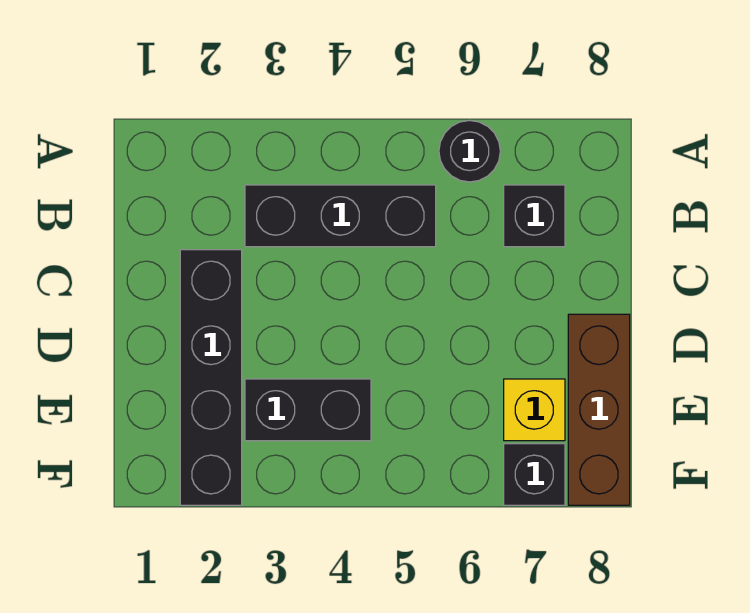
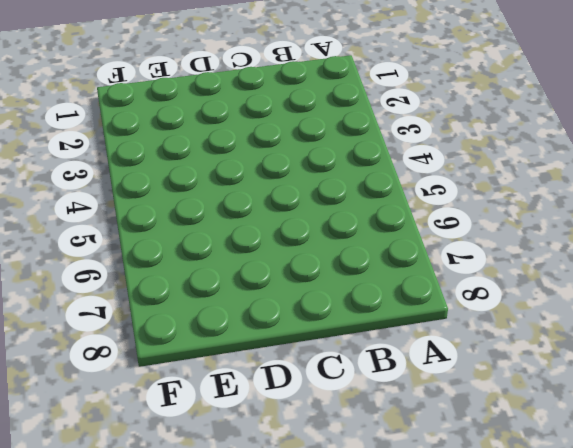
none -> black round brick A6 level 1
none -> black brick B3:B5 level 1

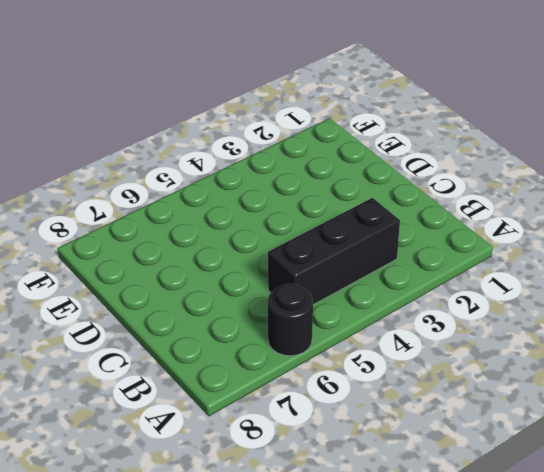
none -> black brick B7 level 1
none -> black brick C2:F2 level 1

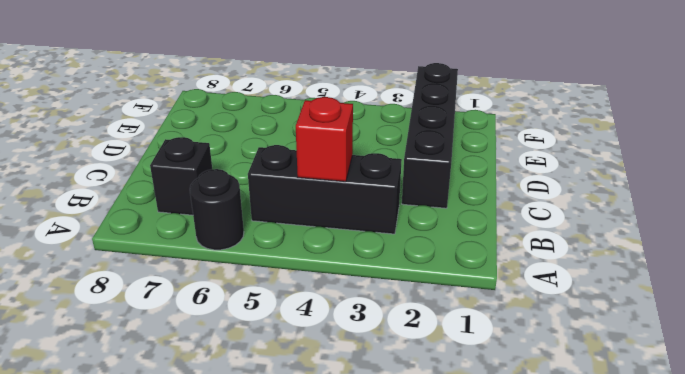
red brick B4 level 2 -> none
none -> brown brick D8:F8 level 1
none -> black brick E3:E4 level 1

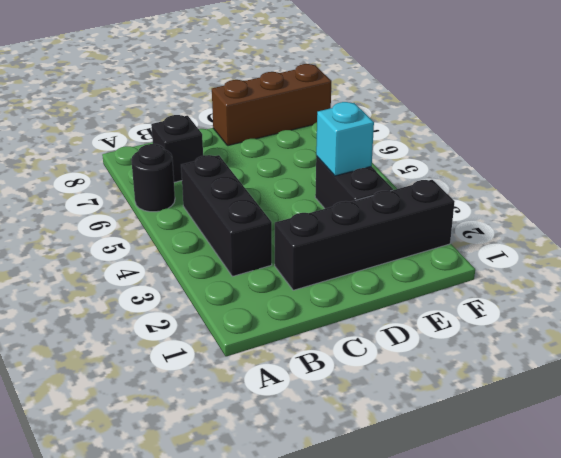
cyan brick E4 level 2 -> none
none -> yellow brick E7 level 1
none -> black brick F7 level 1

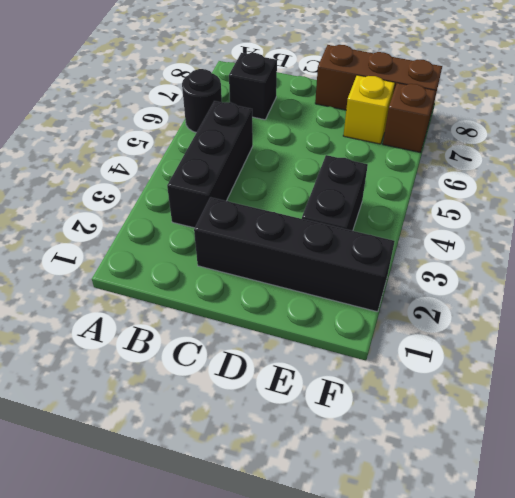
brown brick F7 level 1 -> black brick F7 level 1

